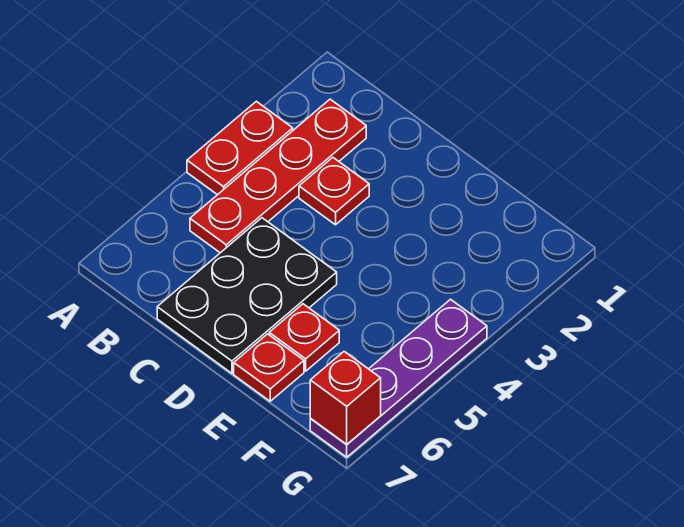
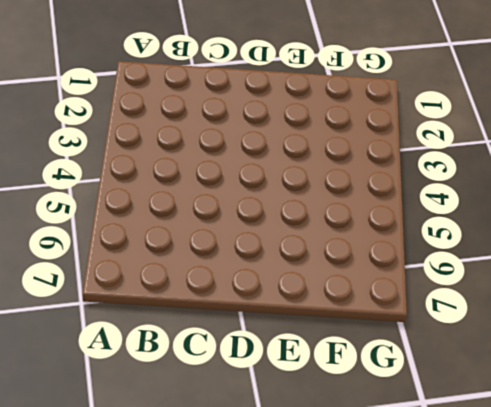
none -> red plate A3:A4 level 1
none -> red plate B2:B5 level 1

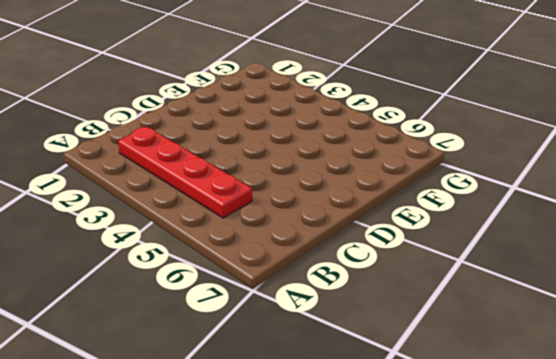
none -> red plate A3:A4 level 1
none -> red plate C3 level 1

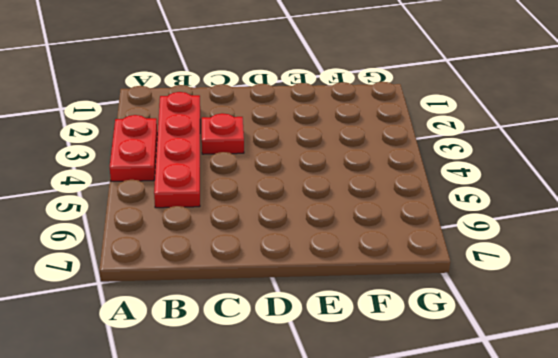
none -> black plate C5:D7 level 1
none -> red plate E6 level 1

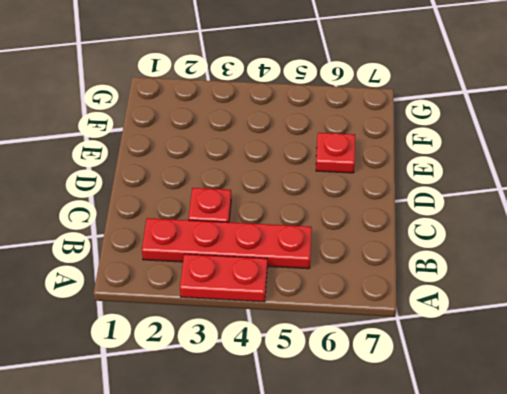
none -> black plate C5:D7 level 1
none -> red plate E7 level 1

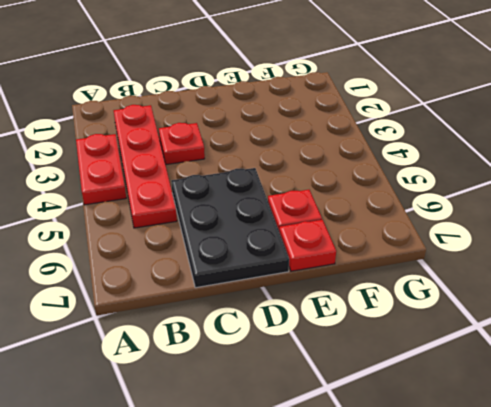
none -> purple plate G4:G7 level 1
none -> red brick G7 level 2

